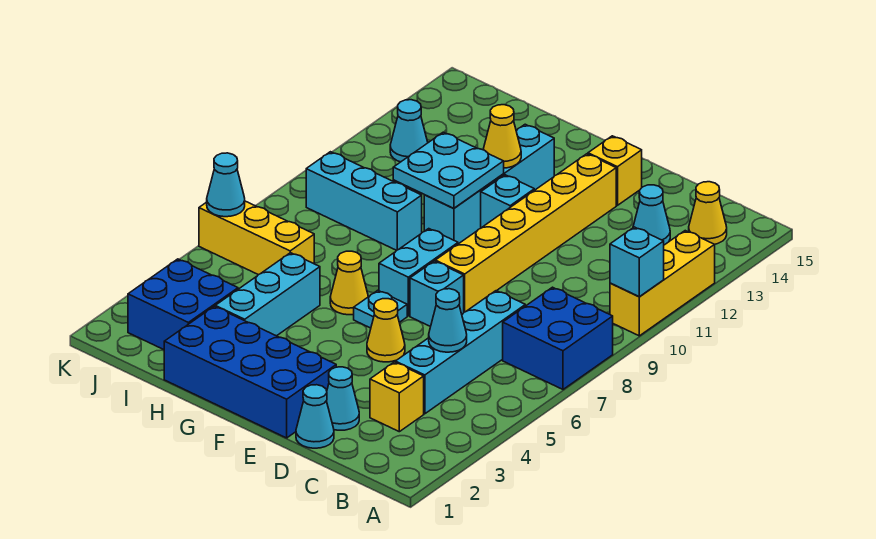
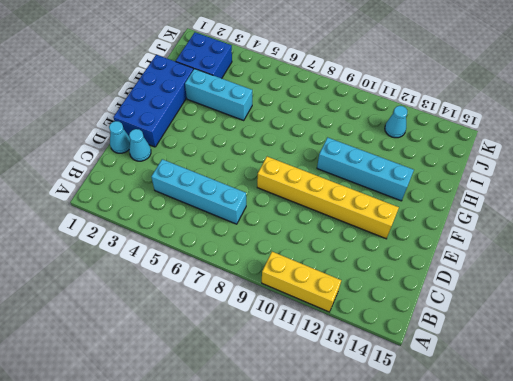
none -> blue brick A7:B8 level 1
none -> yellow cone B14 level 1
none -> yellow brick C3 level 1

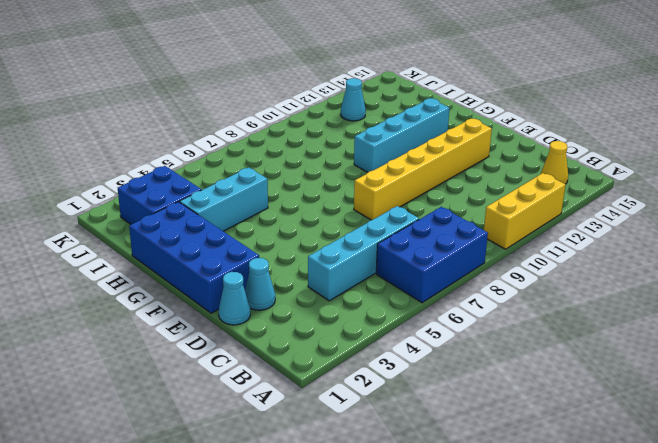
blue brick A6:B8 level 1 -> blue brick A7:B8 level 1
none -> yellow brick C3 level 1
none -> cyan cone C13 level 1
none -> yellow cone E5 level 1

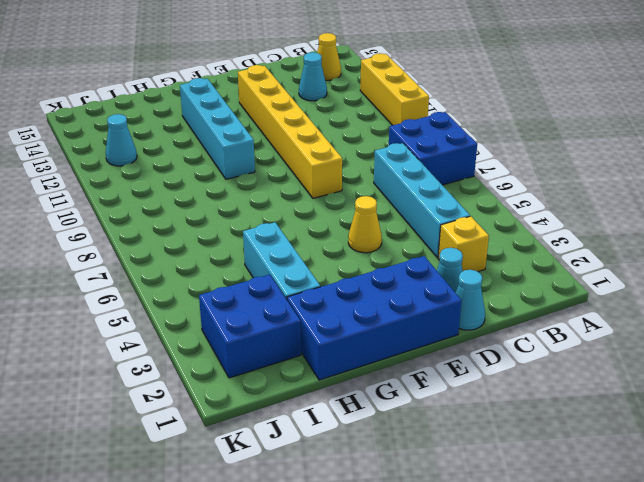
none -> cyan brick E7 level 1
none -> yellow brick E14 level 1
none -> cyan plate F6 level 1

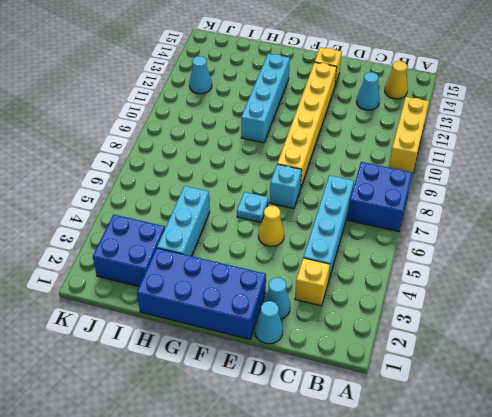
none -> cyan brick F7:F8 level 1
none -> cyan brick F11 level 1
none -> yellow cone G6 level 1

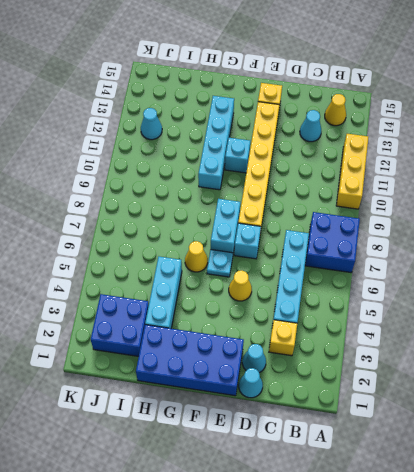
none -> cyan brick H9:J9 level 1
none -> yellow brick I6:K6 level 1
none -> cyan brick A10 level 2

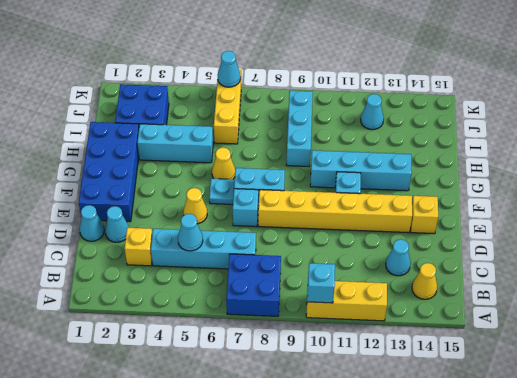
none -> cyan plate G10:H11 level 2
none -> yellow cone G12 level 2

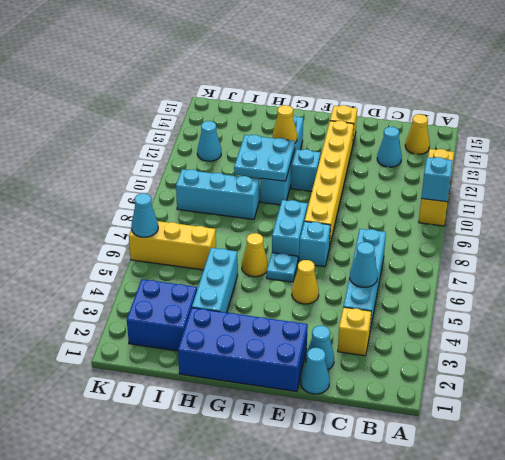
none -> blue brick A7:B8 level 1

